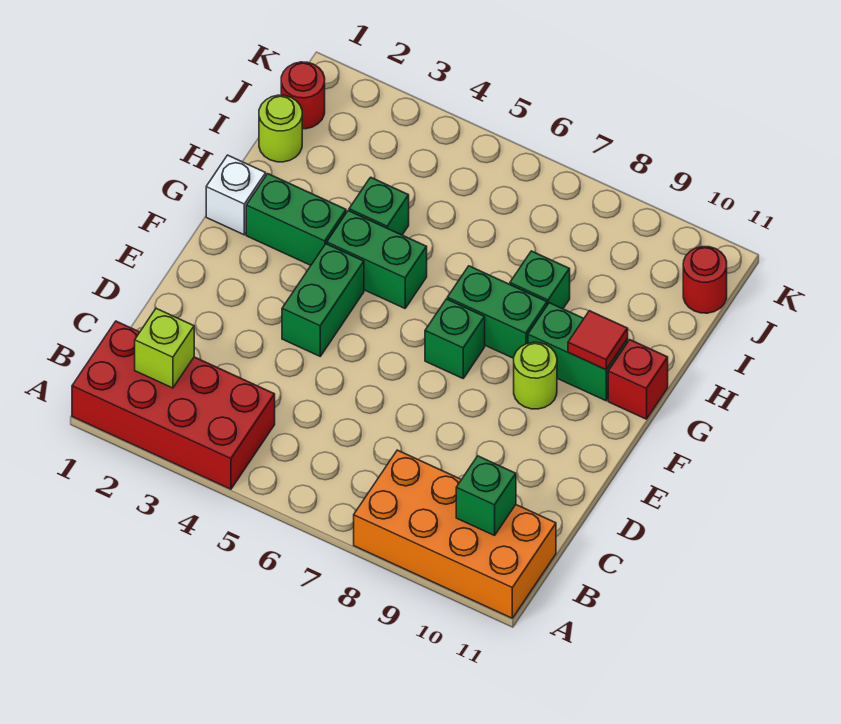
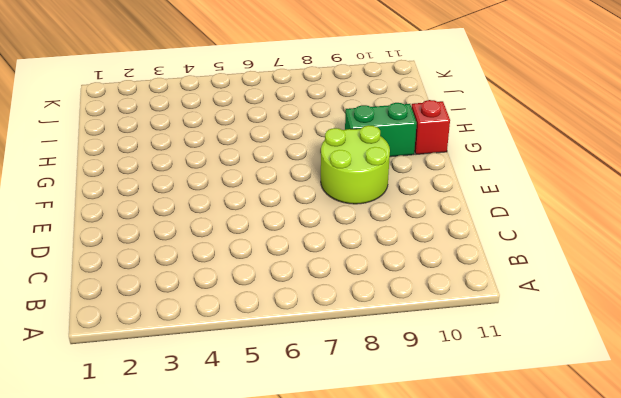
lime round brick E8:F9 level 1 -> lime round brick F9 level 1
none -> red brick A1:B4 level 1
none -> orange brick A8:B11 level 1
none -> green brick E4:F4 level 1

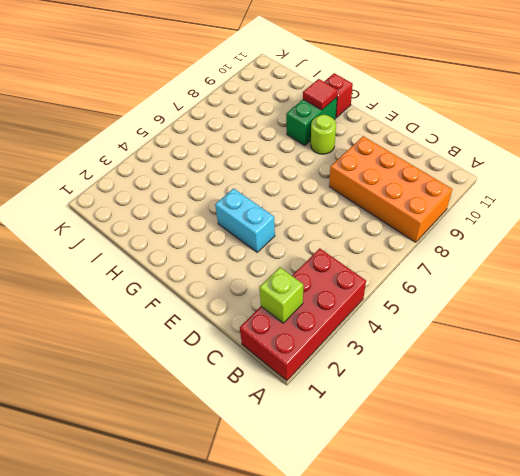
orange brick A8:D9 level 1 -> orange brick A8:B11 level 1
cyan brick E4:F4 level 1 -> green brick E4:F4 level 1
none -> green brick F7 level 1
none -> white brick G1 level 1
none -> green brick G2:G3 level 1

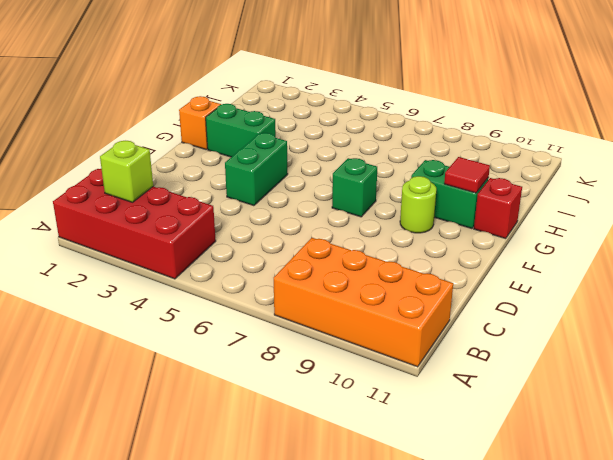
orange brick G1 level 1 -> white brick G1 level 1
none -> green brick G4:G5 level 1
none -> green brick G7:G8 level 1
none -> green brick H4 level 1

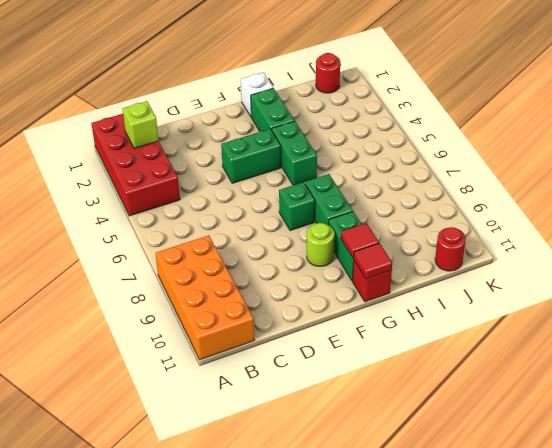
red tile G11 level 2 -> none
none -> green brick H4 level 1
none -> green brick H8 level 1
none -> lime round brick I1 level 1

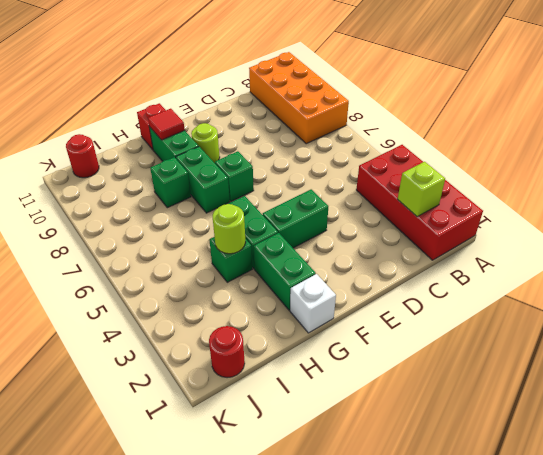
lime round brick H4 level 2 -> lime round brick I1 level 1
none -> green brick B10 level 2

